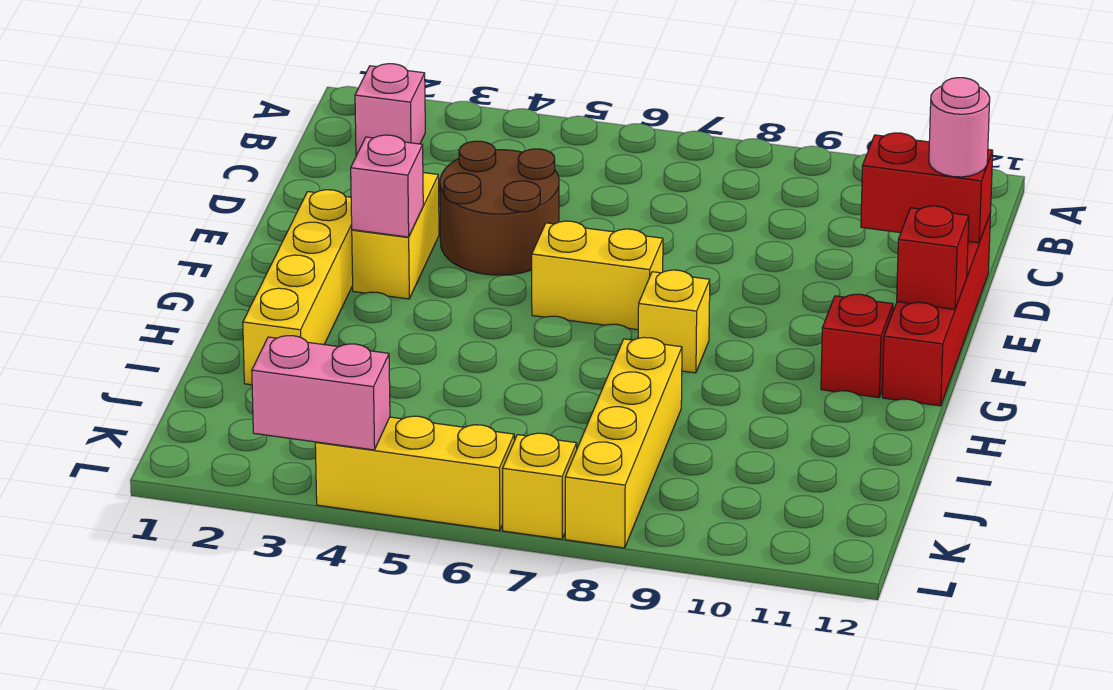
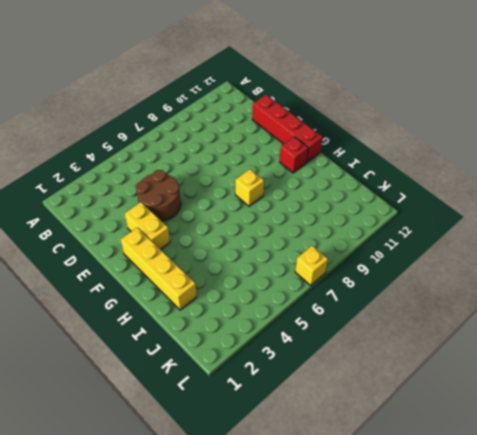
none -> pink brick B2 level 1
none -> yellow brick F6:F7 level 1
none -> yellow brick I8:L8 level 1

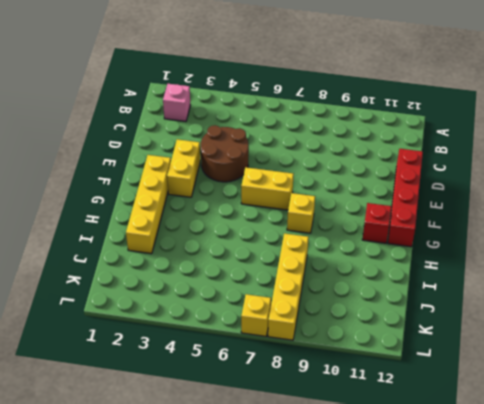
none -> yellow brick L4:L6 level 1
none -> red brick D11:D12 level 2
none -> pink brick F3 level 2

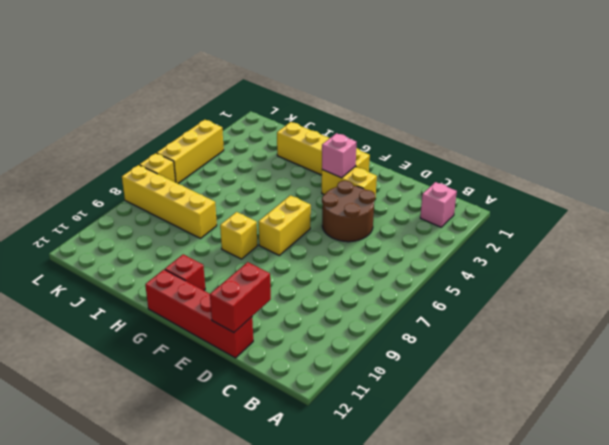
none -> red brick F12 level 2
none -> pink brick L3:L4 level 2
none -> pink round brick D12 level 3

